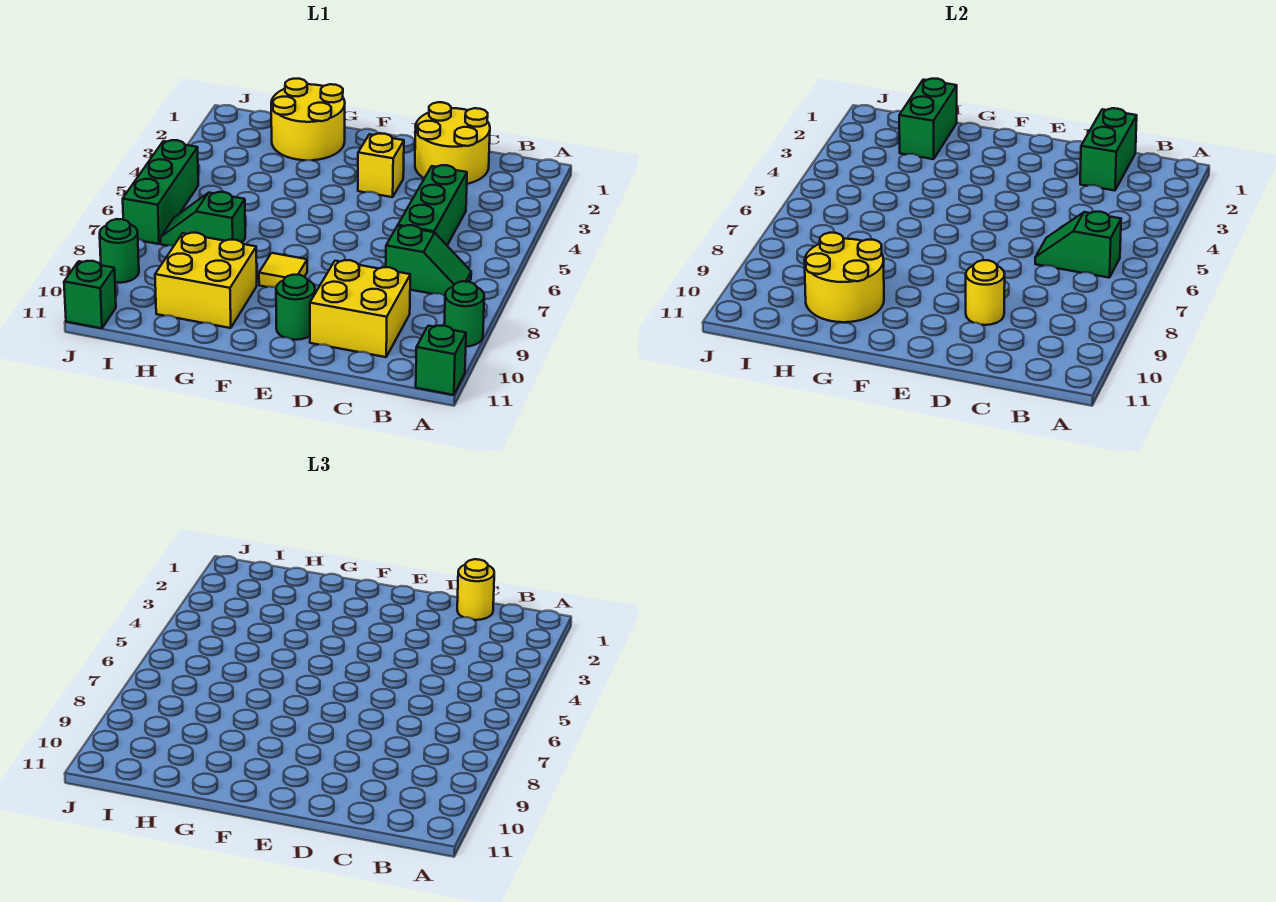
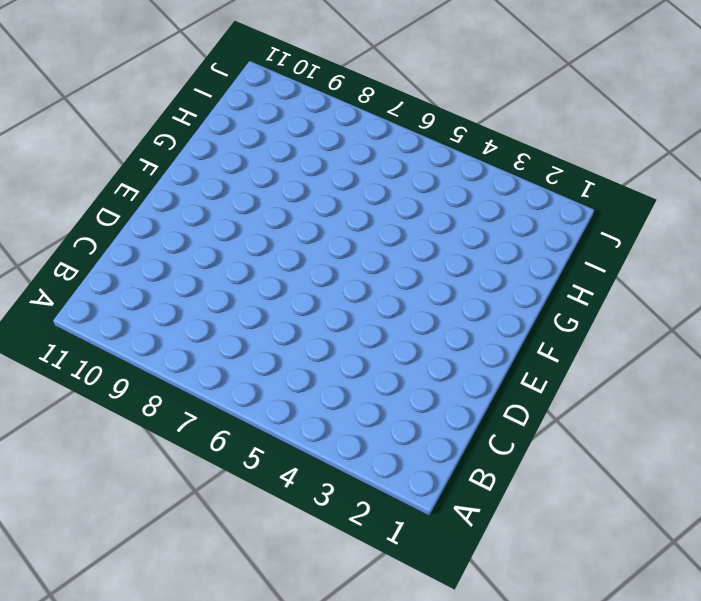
none -> green round brick A9 level 1
none -> green brick A11 level 1
none -> green slope B7:C7 level 1 top C

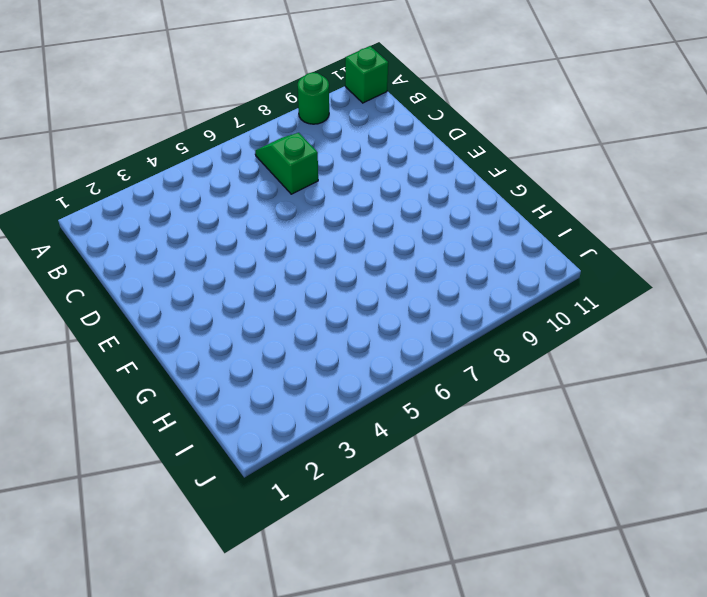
none -> yellow round brick C1:D2 level 1
none -> green brick C4:C6 level 1
none -> yellow brick C9:D10 level 1

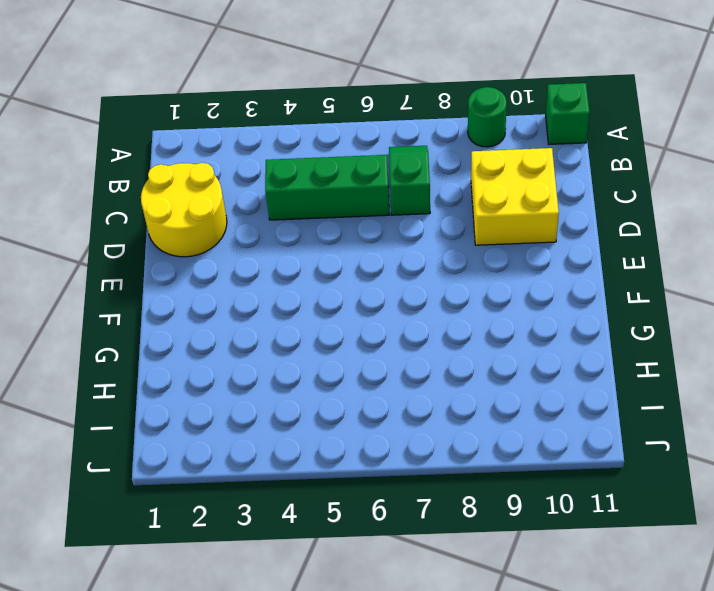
none -> yellow brick E3 level 1
none -> green round brick E10 level 1
none -> yellow tile F8 level 1

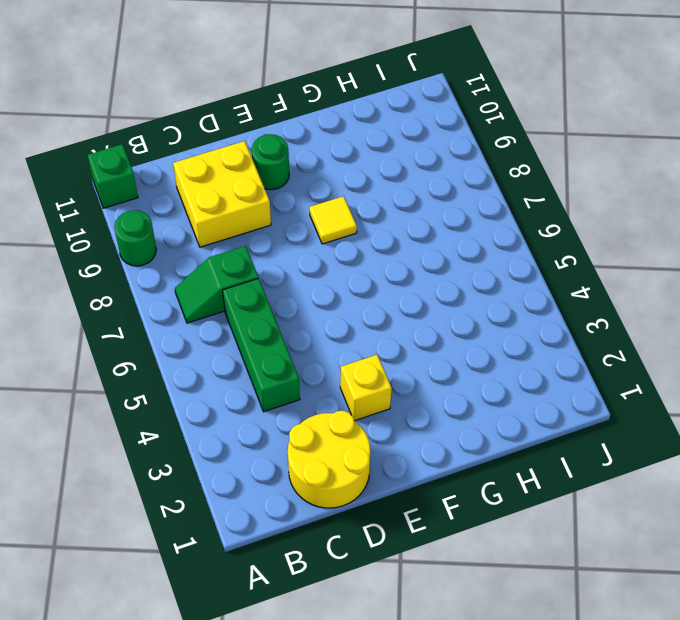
none -> yellow round brick G1:H2 level 1
none -> yellow brick G9:H10 level 1
none -> green slope H7:I7 level 1 top H

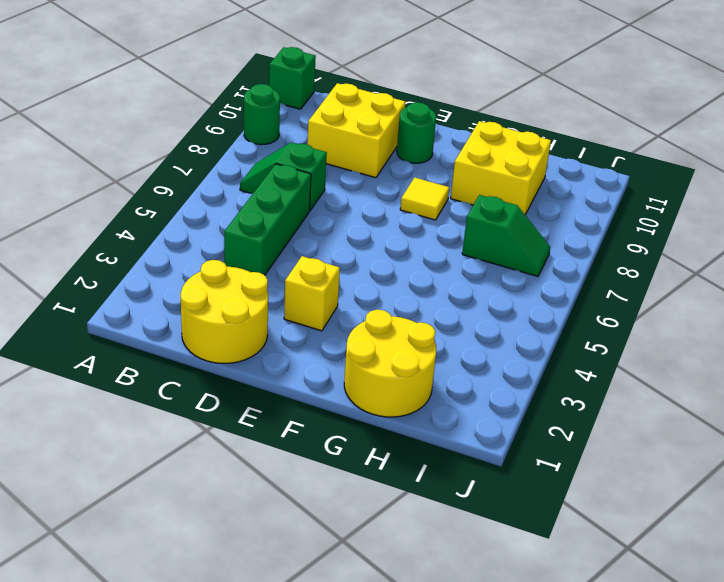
none -> green brick J5:J7 level 1
none -> green round brick J9 level 1
none -> green brick J11 level 1

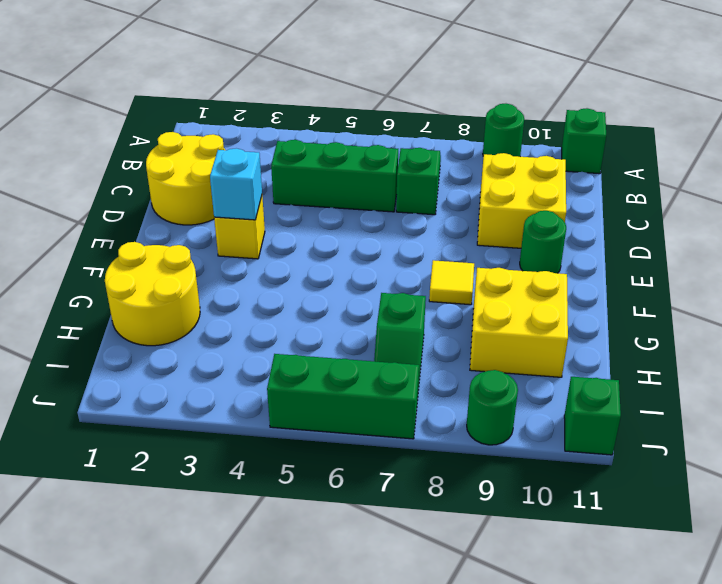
cyan brick E3 level 2 -> none
none -> green slope B6:C6 level 2 top B
none -> green brick C1:C2 level 2
none -> yellow round brick D9 level 2

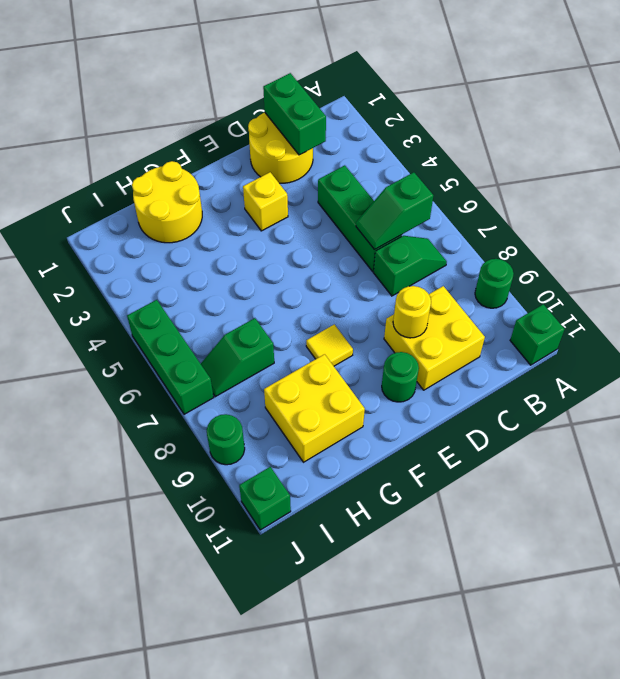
none -> yellow round brick G9:H10 level 2
none -> green brick H1:H2 level 2
none -> yellow round brick C1 level 3

